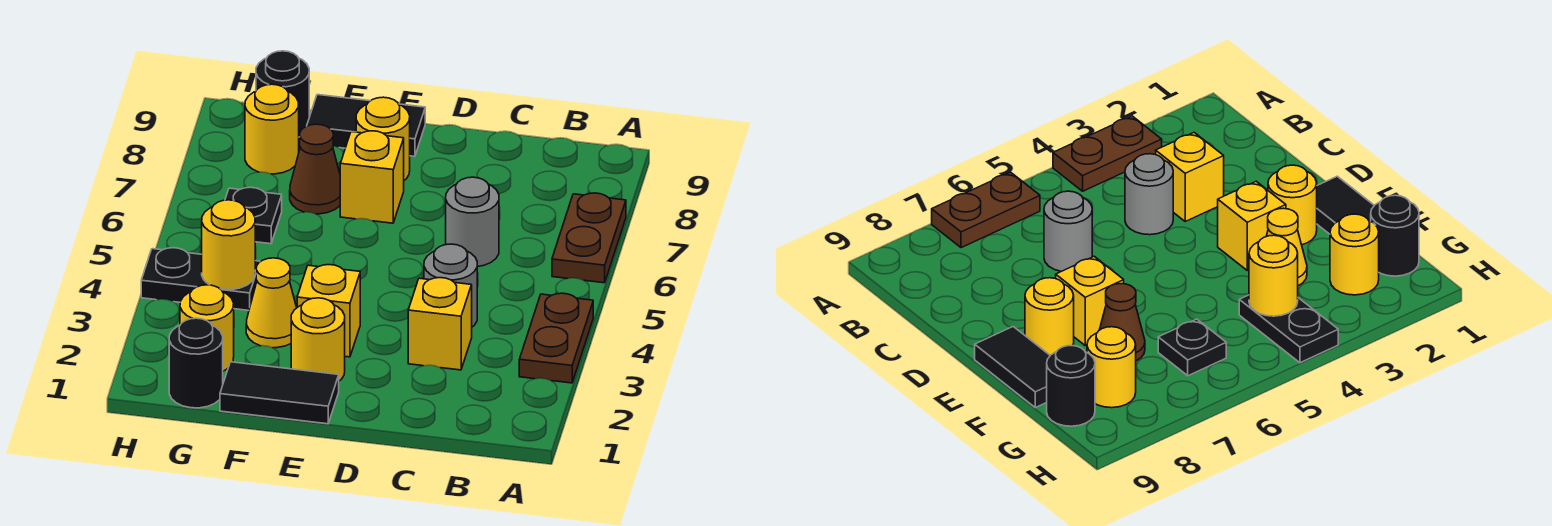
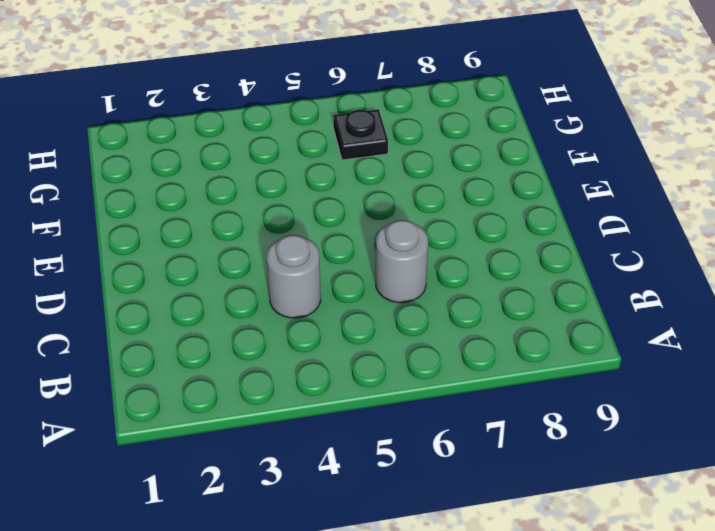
none -> brown plate A3:A4 level 1
none -> brown plate A6:A7 level 1
none -> yellow brick C3 level 1

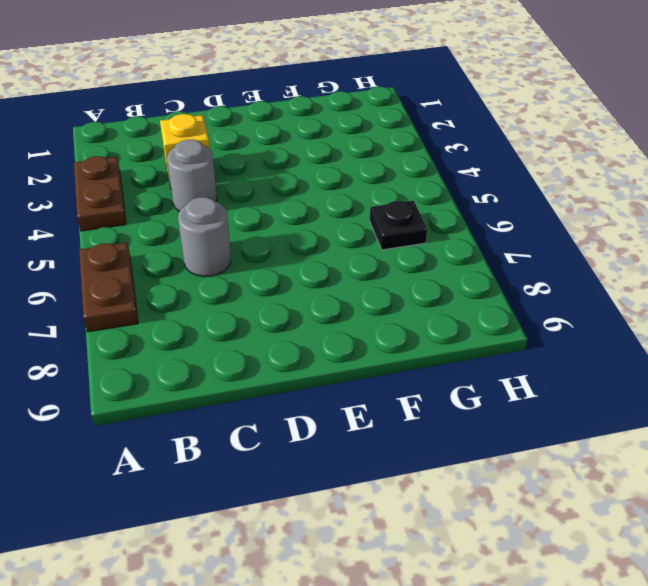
none -> black tile E1:F1 level 1
none -> yellow round brick E2 level 1
none -> yellow brick E3 level 1

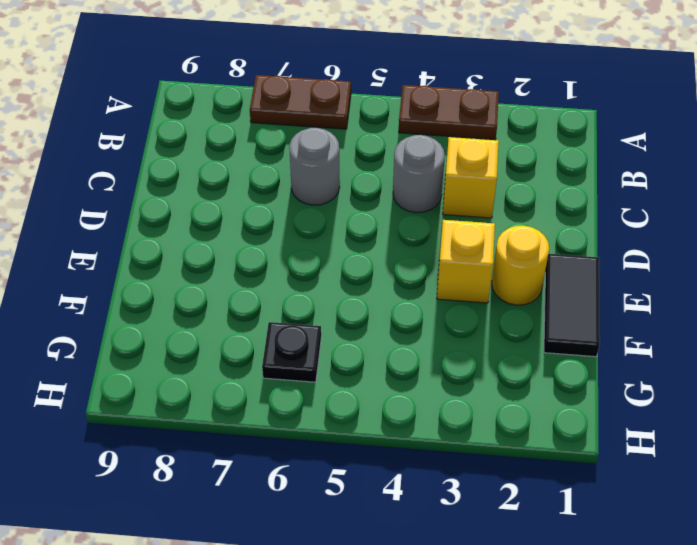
none -> yellow brick E7 level 1
none -> yellow round brick E8 level 1
none -> black tile E9:F9 level 1

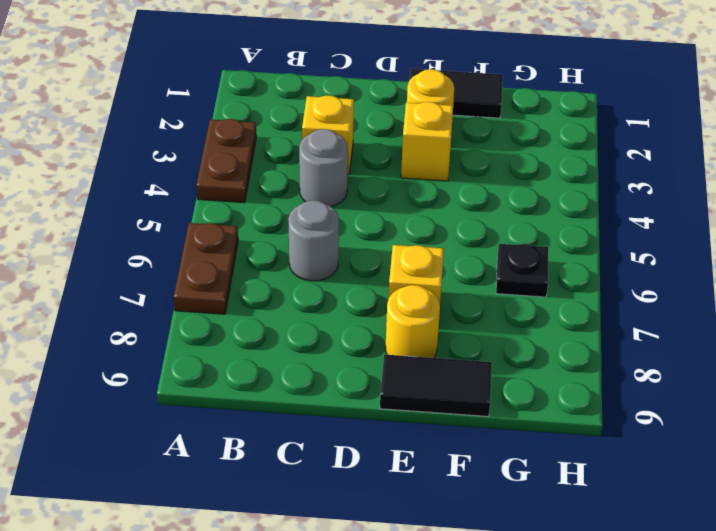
none -> yellow cone F3 level 1
none -> brown cone F7 level 1
none -> black round brick G1 level 1

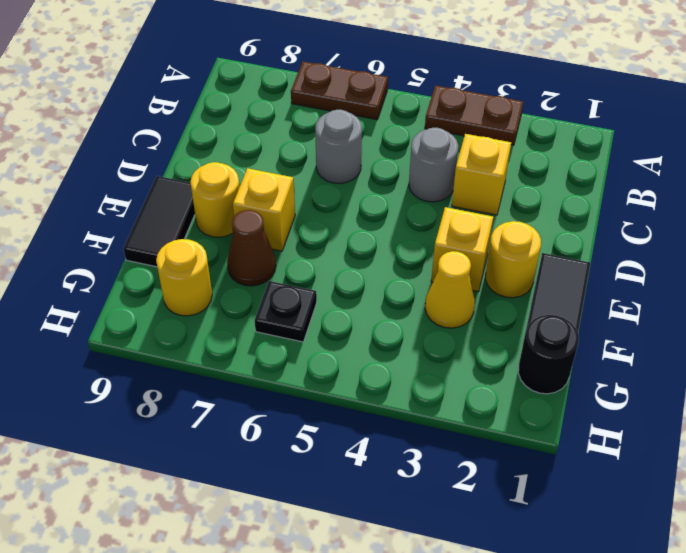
none -> yellow round brick G2 level 1
none -> black plate G4:H4 level 1
none -> black round brick G9 level 1

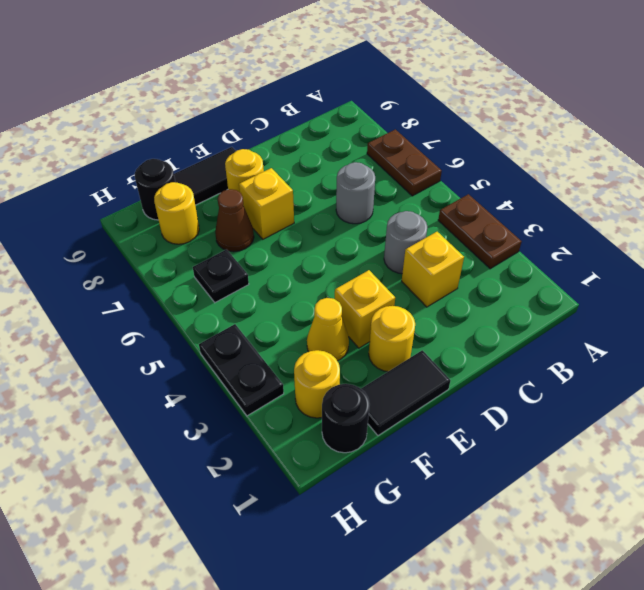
black plate H3:H4 level 1 -> black plate G4:H4 level 1
none -> yellow round brick G4 level 2

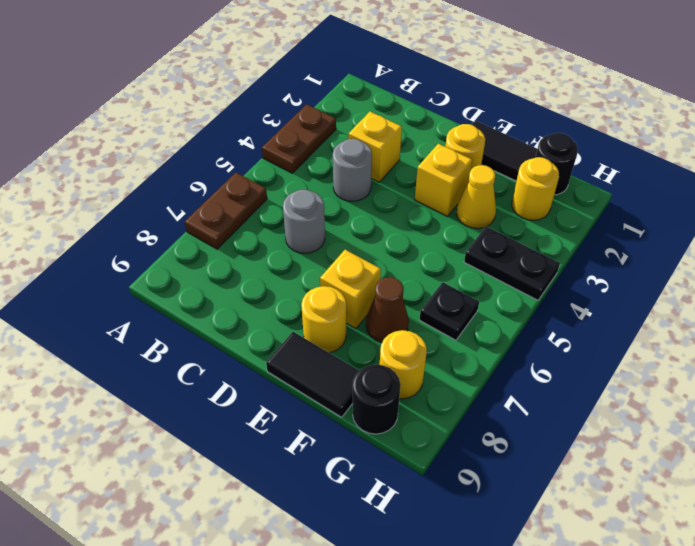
none -> yellow round brick G4 level 2

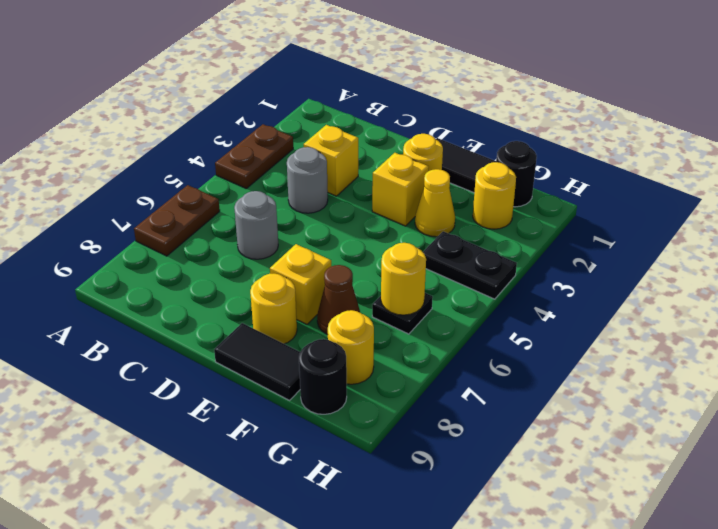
yellow round brick G6 level 2 -> yellow round brick G4 level 2

